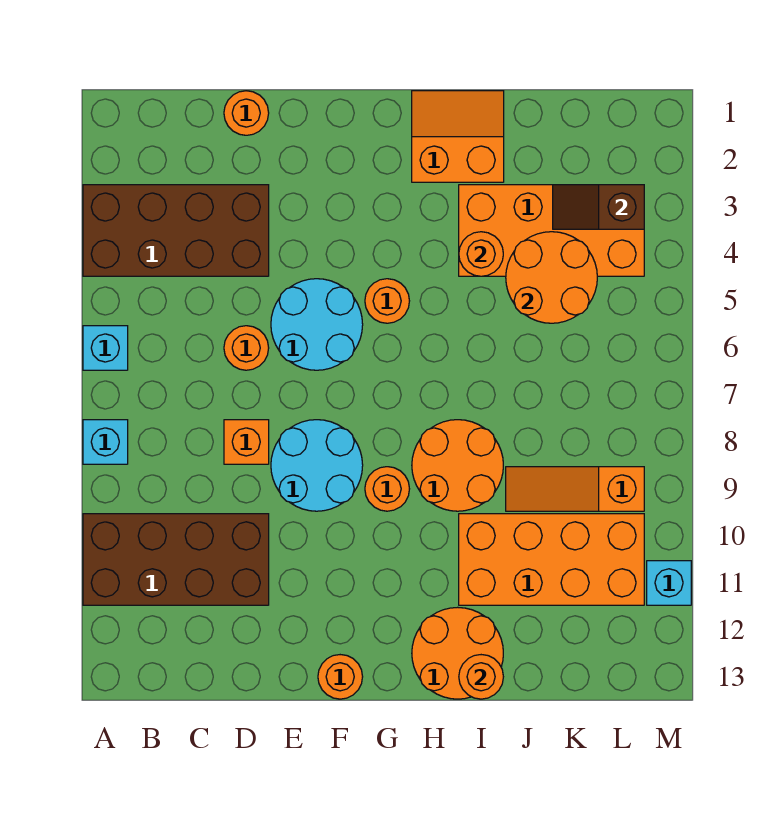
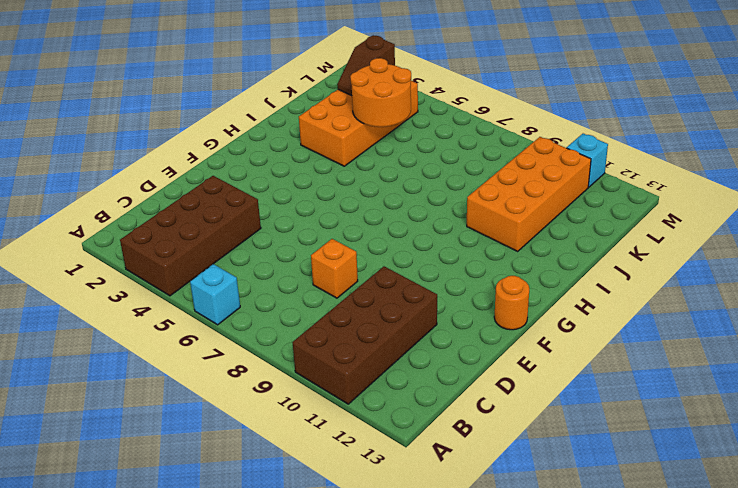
none -> cyan brick A8 level 1
none -> orange round brick D1 level 1
none -> orange round brick D6 level 1

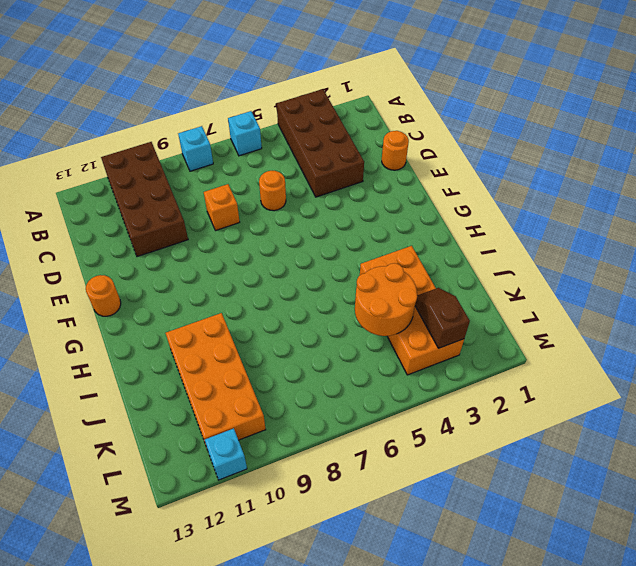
none -> cyan round brick E5:F6 level 1
none -> cyan round brick E8:F9 level 1
none -> orange round brick G5 level 1

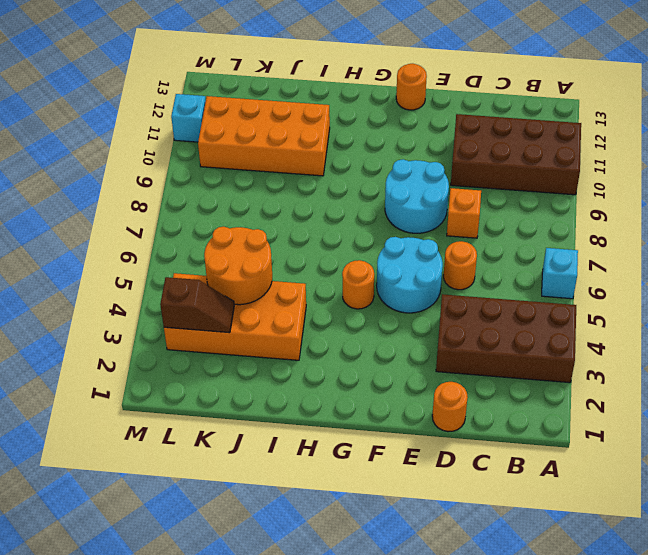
none -> cyan brick A8 level 1
none -> orange round brick G9 level 1
none -> orange slope H1:I2 level 1 top 2

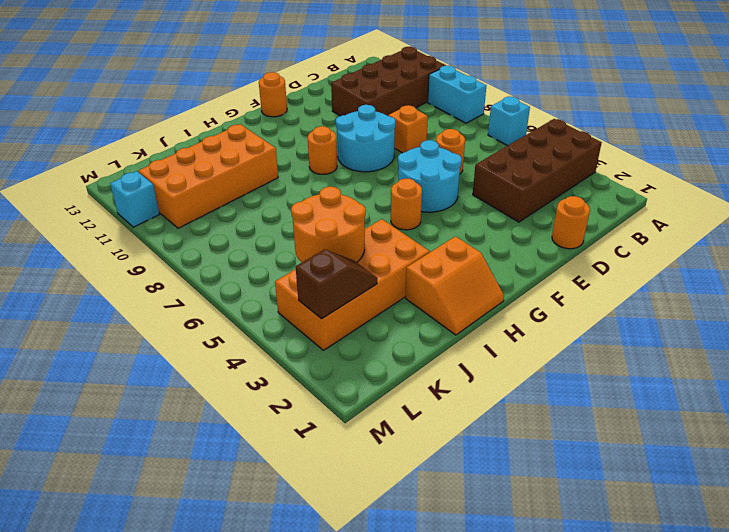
cyan brick A8:A9 level 1 -> cyan brick A8 level 1
none -> orange round brick H8:I9 level 1
none -> orange round brick H12:I13 level 1
none -> orange slope J9:L9 level 1 top L

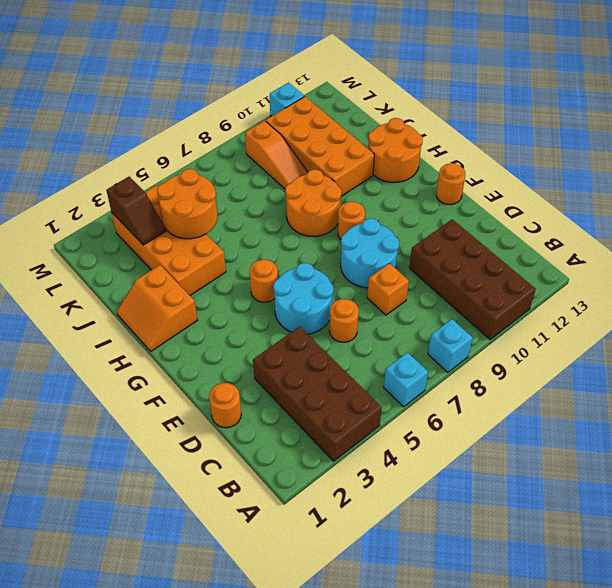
none -> orange round brick I4 level 2
none -> orange round brick I13 level 2

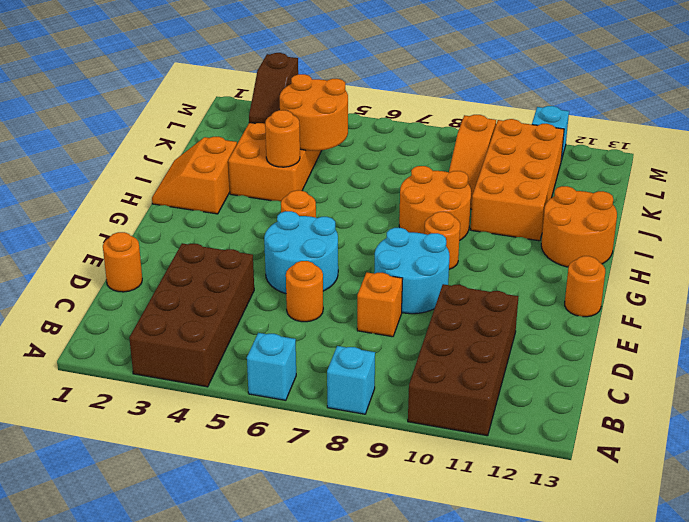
none -> orange round brick I13 level 2

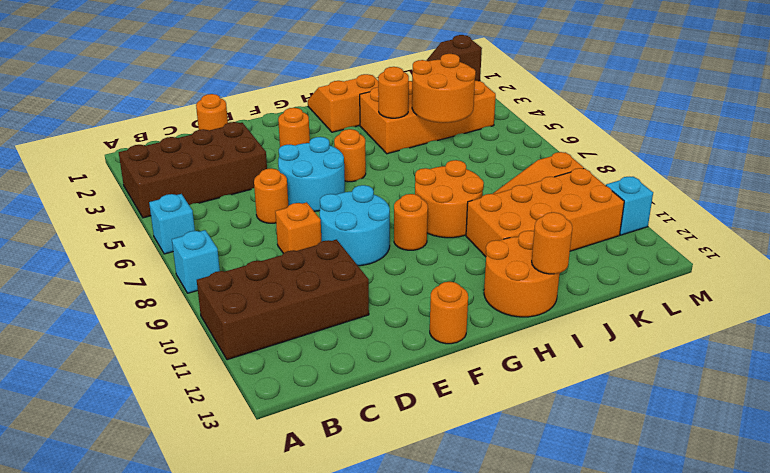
orange round brick F3 level 1 -> none

